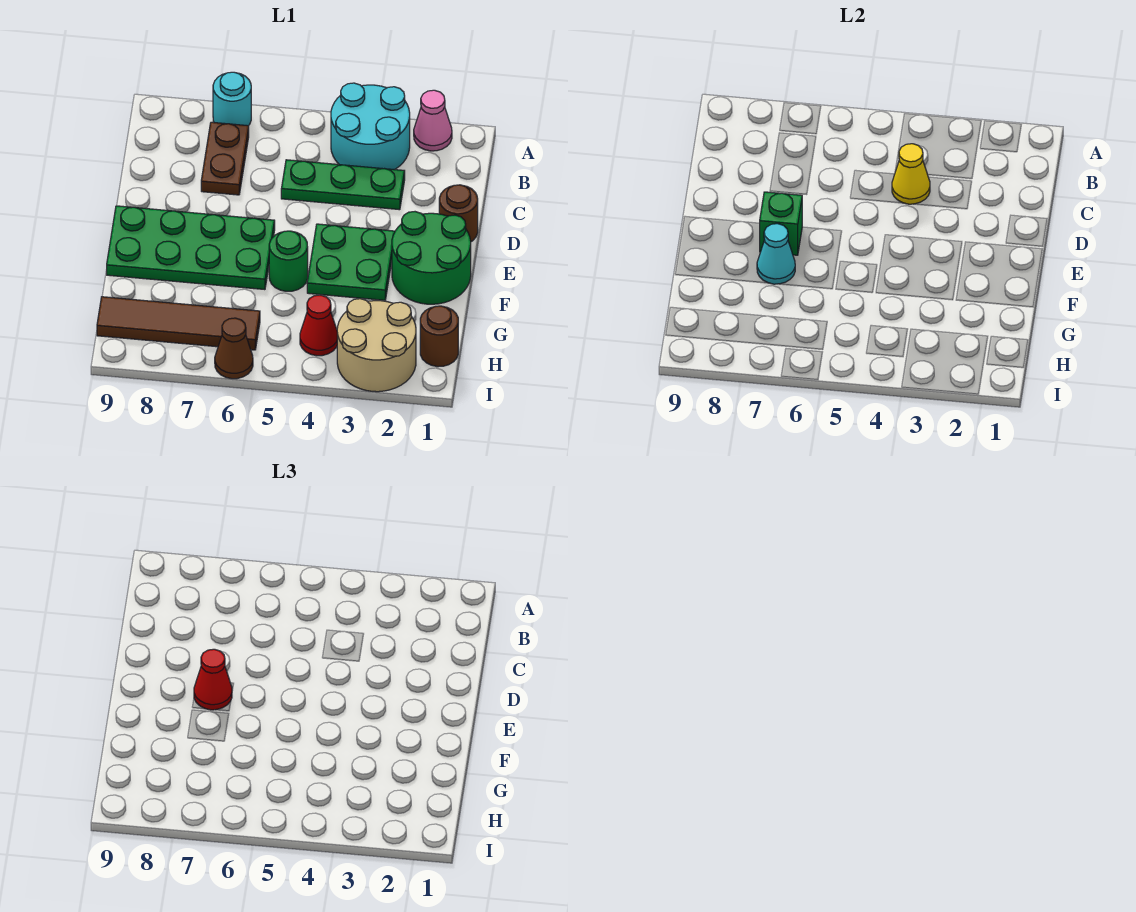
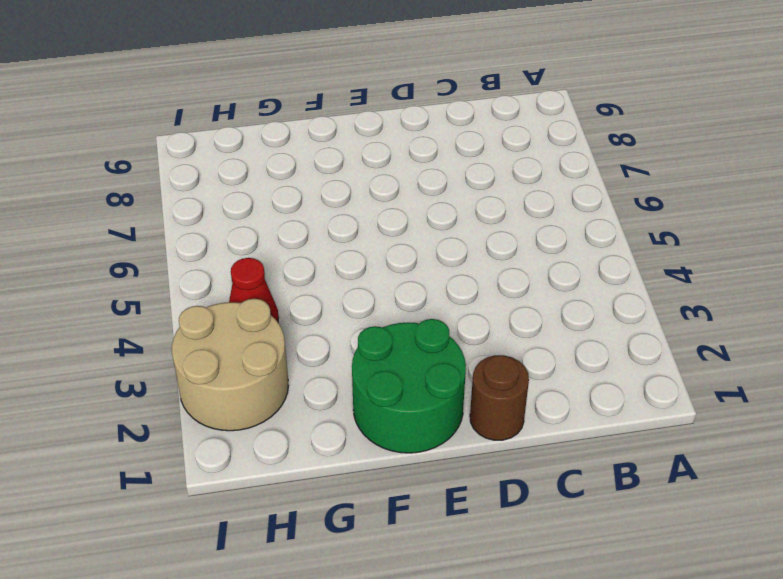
none -> pink cone A2 level 1
none -> cyan round brick A3:B4 level 1
none -> cyan round brick A7 level 1

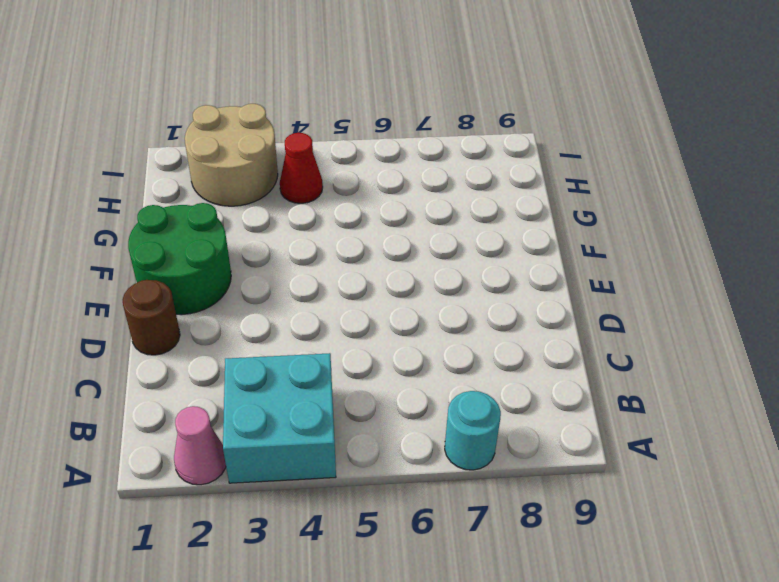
cyan brick A3:B4 level 1 -> cyan round brick A3:B4 level 1
none -> brown plate B7:C7 level 1
none -> green plate C3:C5 level 1
none -> green plate E3:F4 level 1

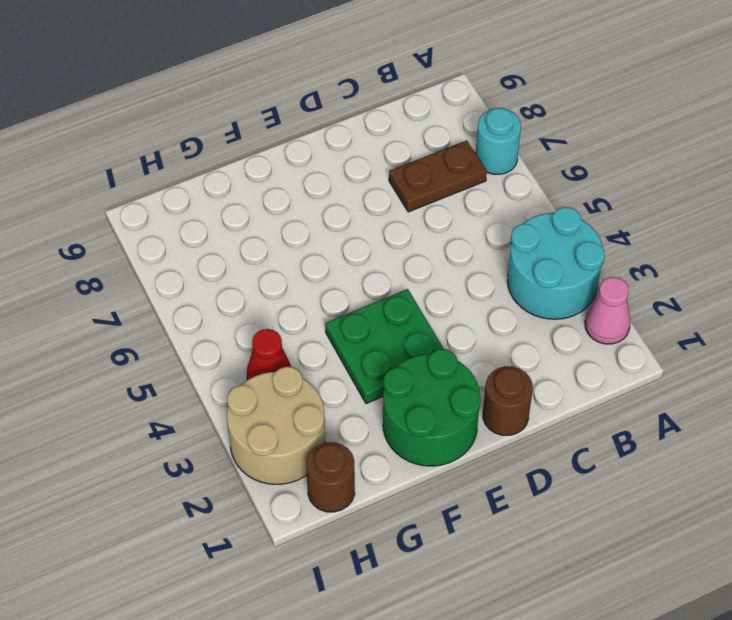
none -> green plate C3:C5 level 1
none -> green plate E6:F9 level 1
none -> green round brick F5 level 1

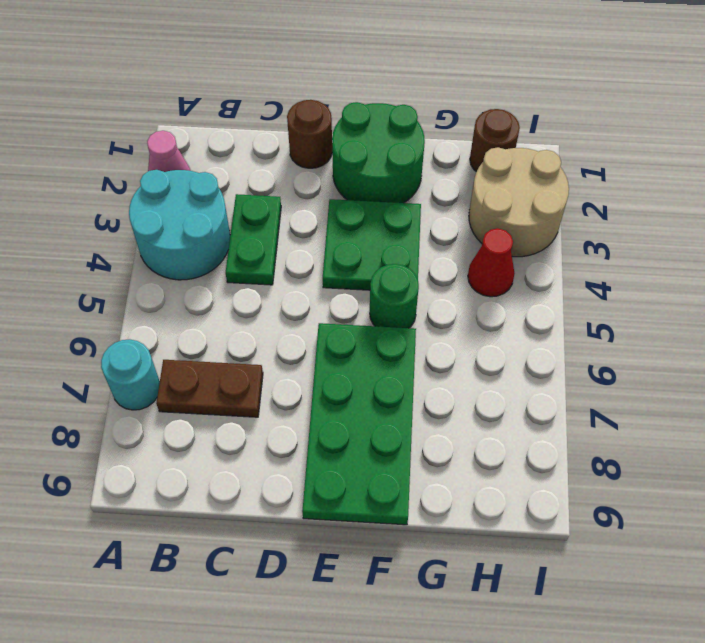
green plate C3:C4 level 1 -> green plate C3:C5 level 1
none -> brown tile H6:H9 level 1
none -> brown cone I6 level 1
none -> yellow cone C4 level 2

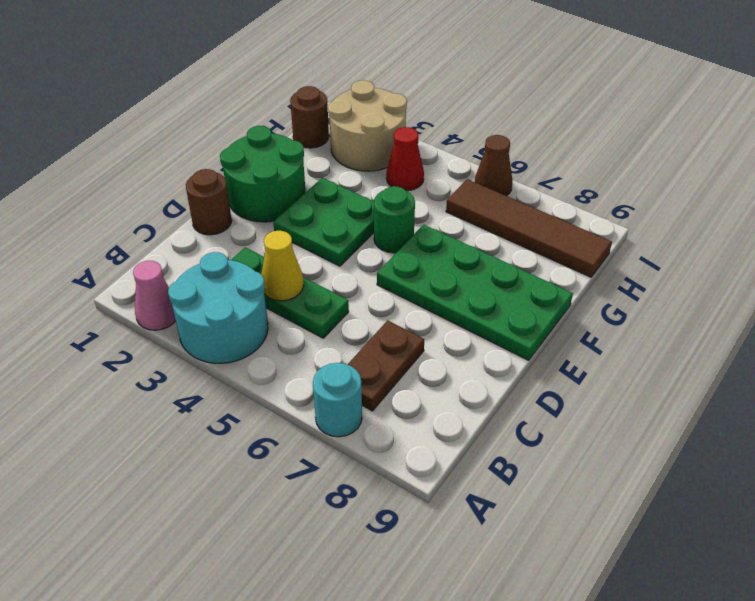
none -> green brick E7 level 2
none -> cyan cone F7 level 2
none -> red cone E7 level 3

